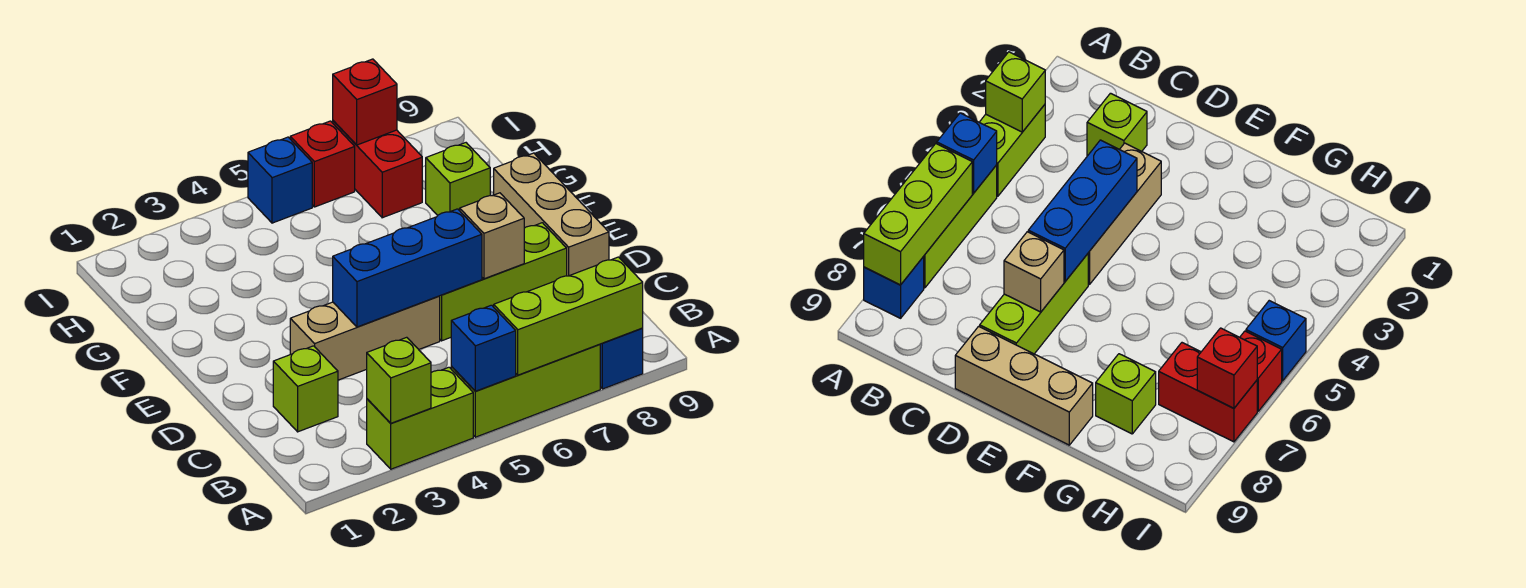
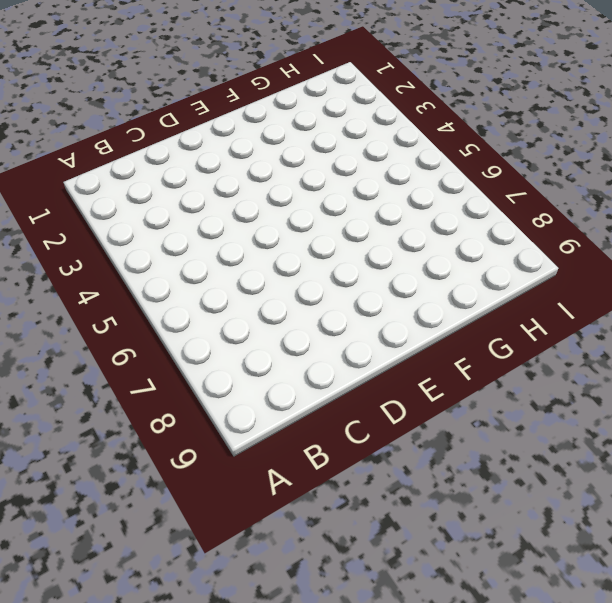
none -> lime brick A3:A4 level 1
none -> lime brick A5:A7 level 1
none -> blue brick A8 level 1

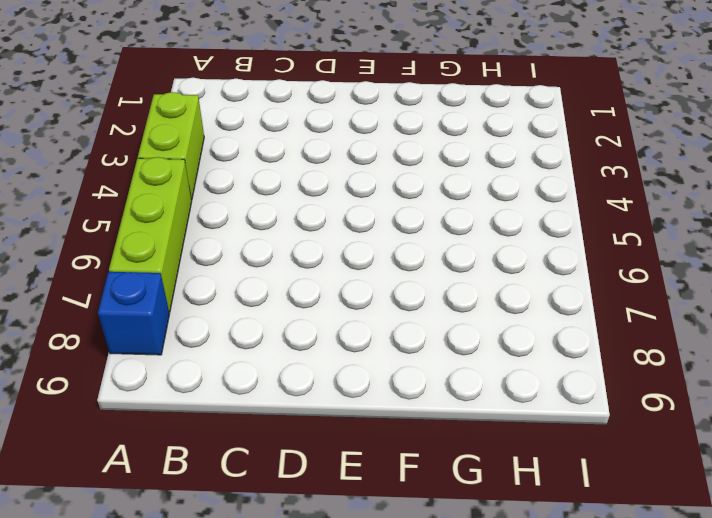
none -> lime brick C2 level 1
none -> tan brick D3:D5 level 1
none -> lime brick D6:D8 level 1

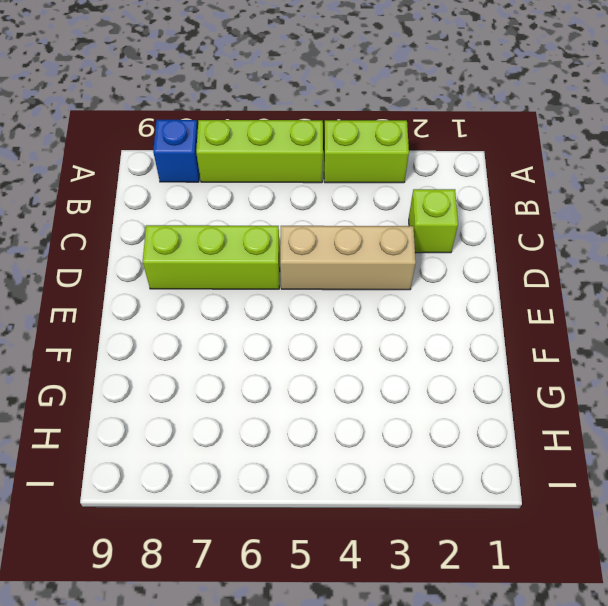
none -> tan brick D9:F9 level 1
none -> lime brick G8 level 1
none -> red brick H7:I7 level 1

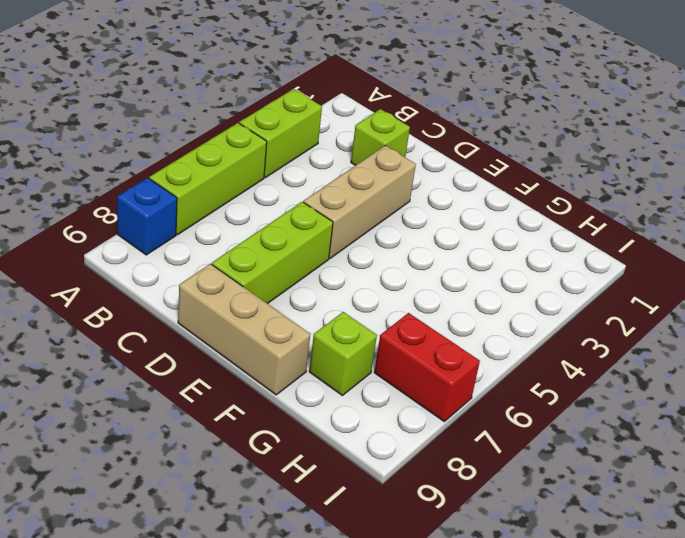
none -> blue brick I5 level 1
none -> red brick I6 level 1
none -> lime brick A3 level 2

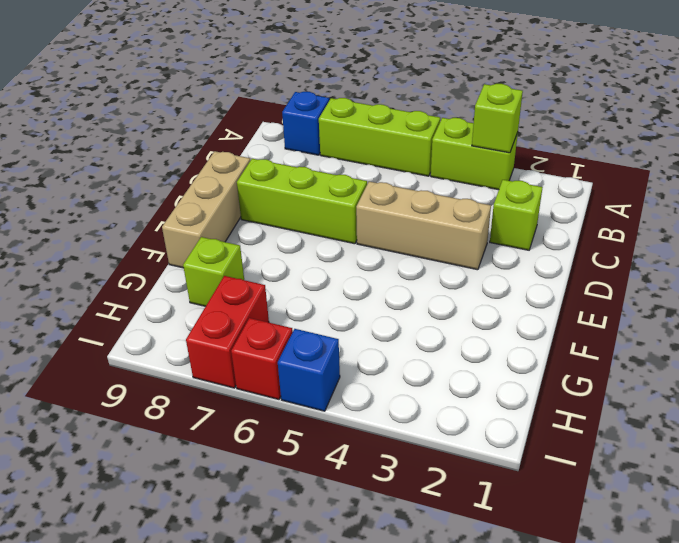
none -> blue brick A5 level 2
none -> lime brick A6:A8 level 2
none -> blue brick D4:D6 level 2

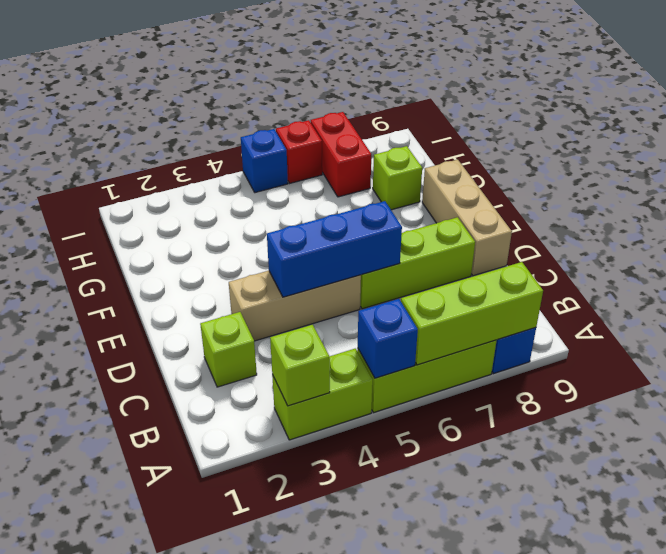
none -> tan brick D7 level 2
none -> red brick I7 level 2

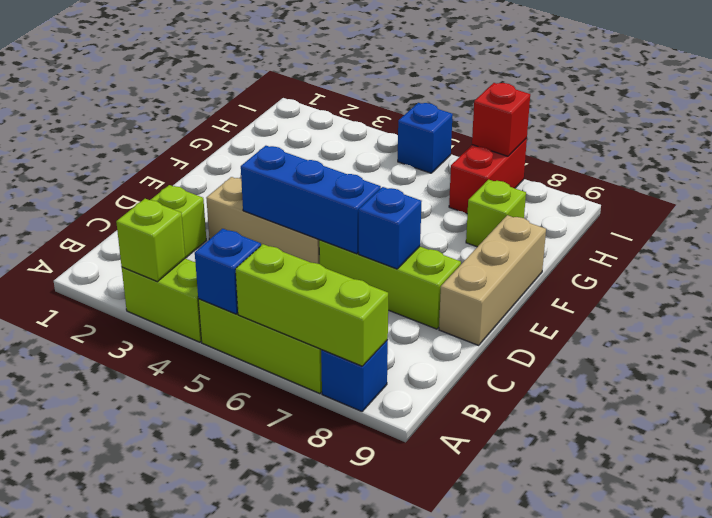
blue brick D7 level 2 -> tan brick D7 level 2
none -> red brick I6 level 1

